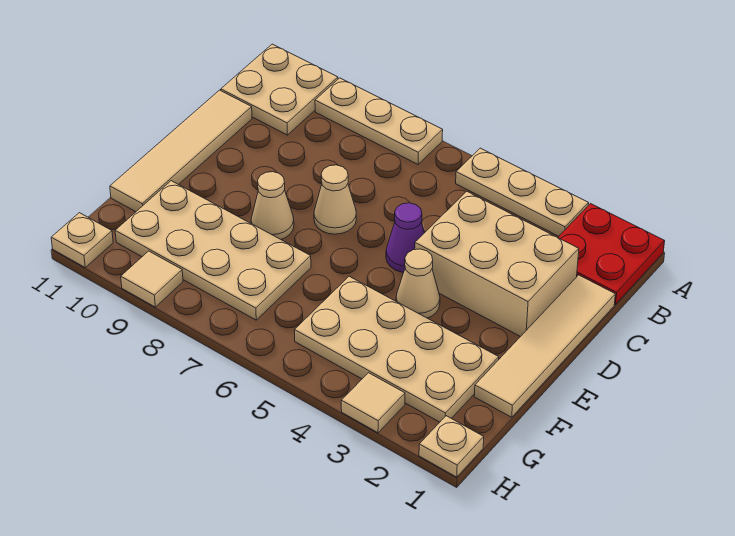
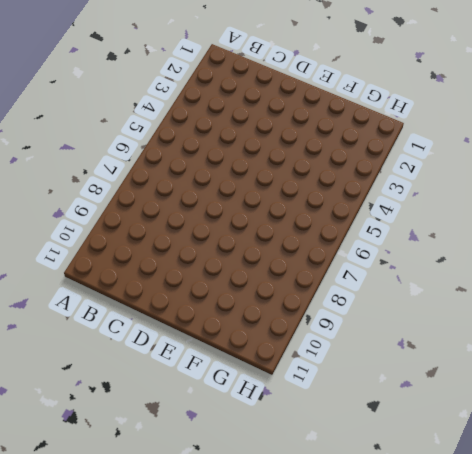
none -> red plate A1:B2 level 1
none -> tan plate A3:A5 level 1
none -> tan plate A7:A9 level 1

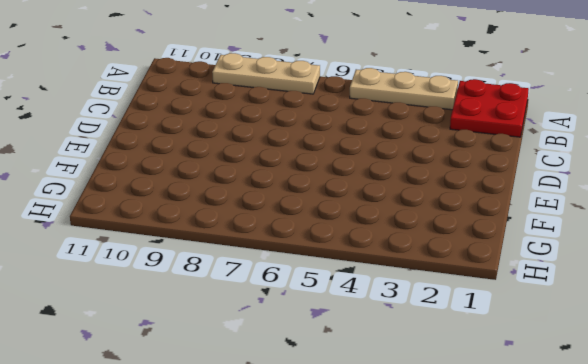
none -> tan plate A10:B11 level 1
none -> tan tile C1:F1 level 1
none -> tan brick C2:D4 level 1

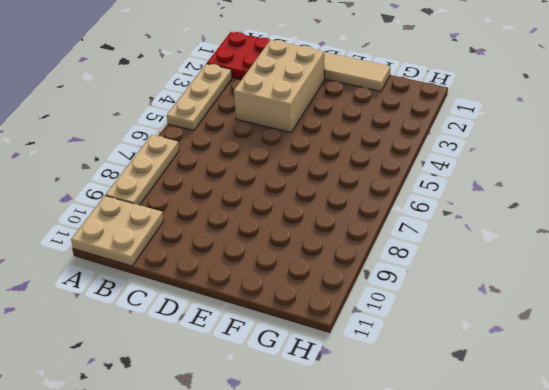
none -> tan tile C11:F11 level 1
none -> purple cone D5 level 1
none -> tan cone D7 level 1

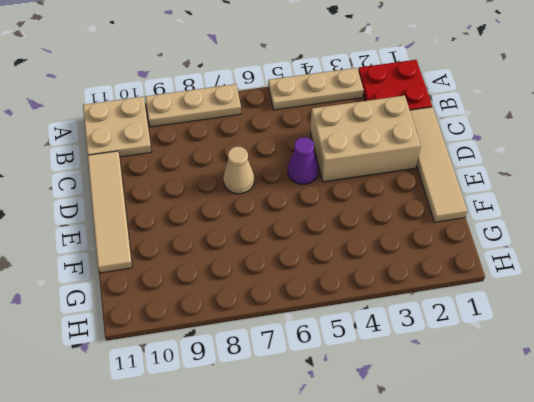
none -> tan cone E4 level 1
none -> tan cone E8 level 1
none -> tan plate F2:G5 level 1

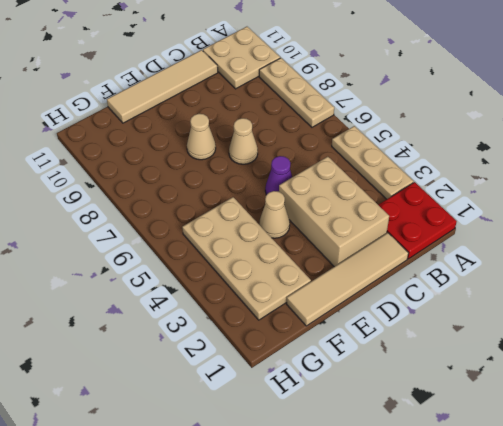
none -> tan plate F7:G10 level 1
none -> tan plate H1 level 1
none -> tan tile H3 level 1

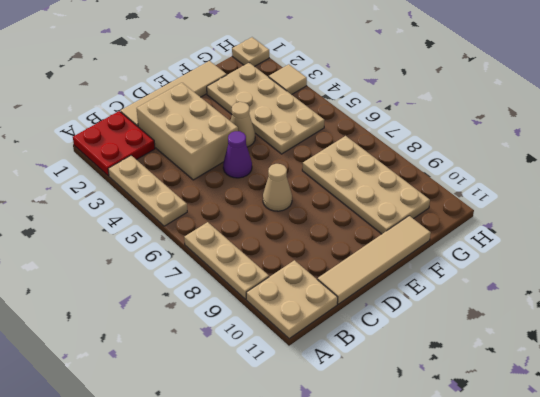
none -> tan cone E8 level 1
none -> tan tile H9 level 1
none -> tan plate H11 level 1

